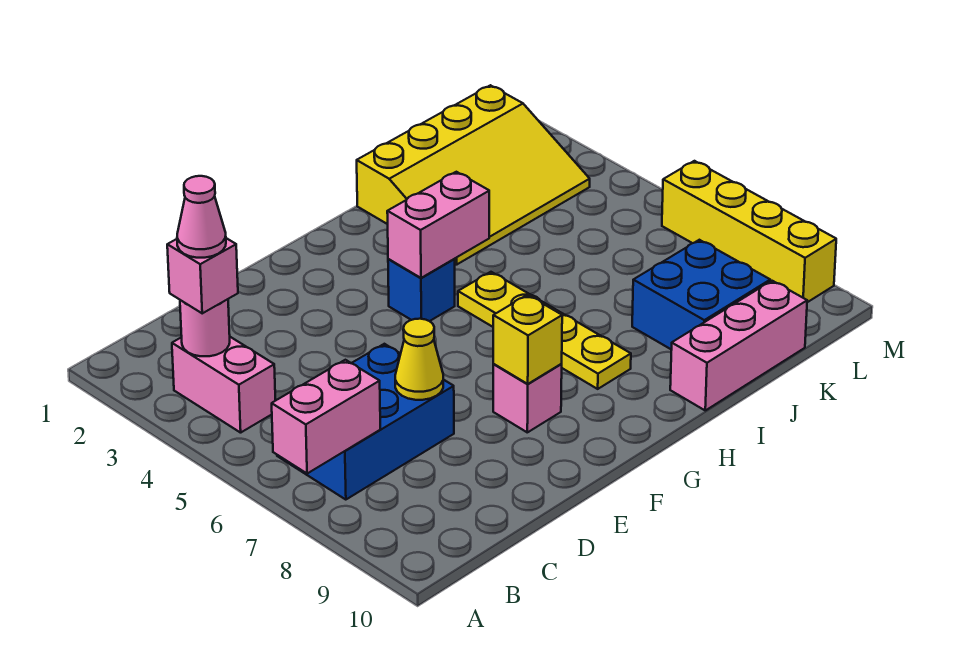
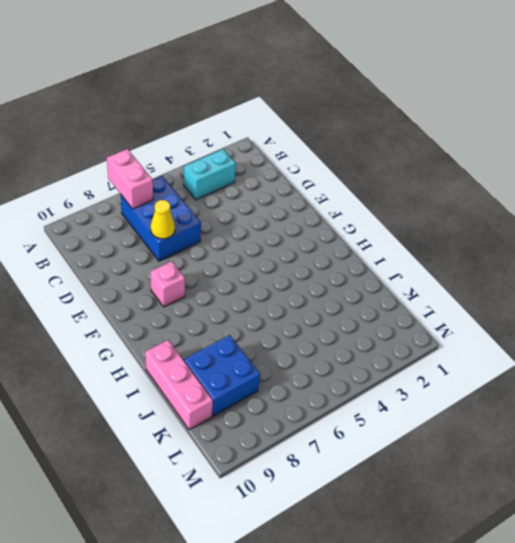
cyan brick B3:B4 level 1 -> pink brick B3:B4 level 1
none -> blue brick G4 level 1
none -> yellow plate H5:H8 level 1
none -> yellow slope I1:L3 level 1 top 1

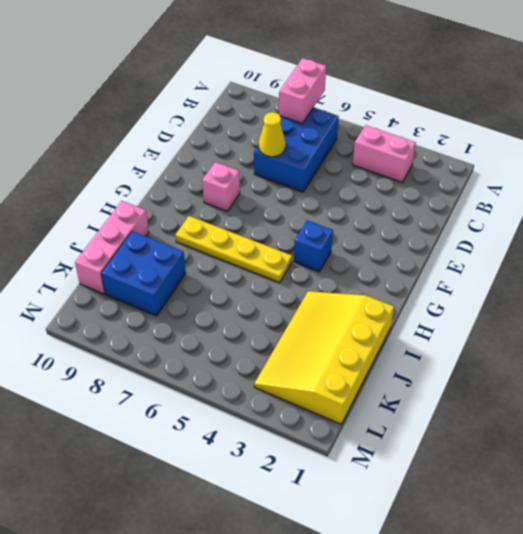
none -> yellow brick M6:M9 level 1
none -> pink round brick B3 level 2
none -> yellow brick F8 level 2

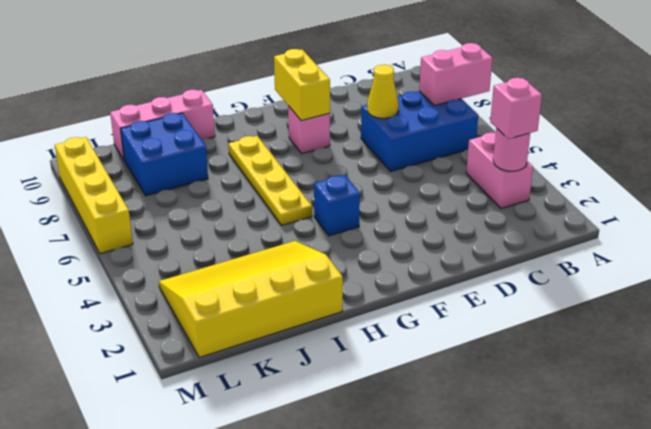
yellow brick F8:F9 level 2 -> yellow brick F8 level 2
none -> pink brick G4:H4 level 2
none -> pink cone B3 level 4

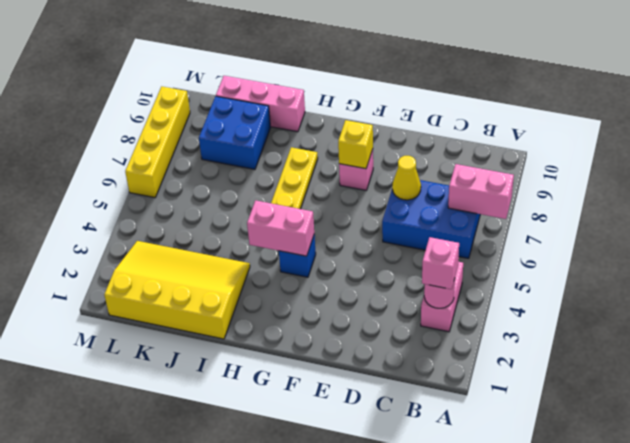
none -> pink cone B3 level 4

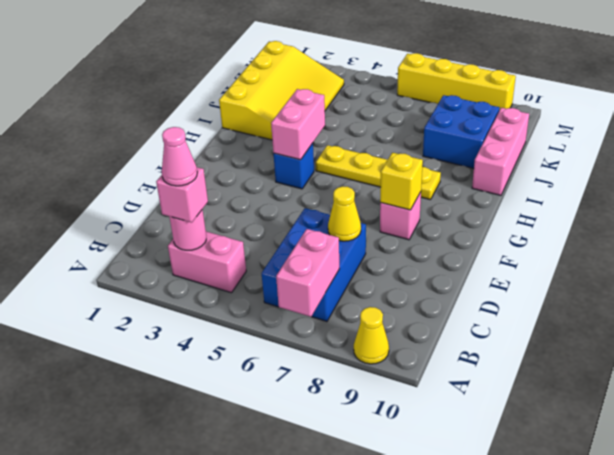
yellow cone A9 level 1 -> none

